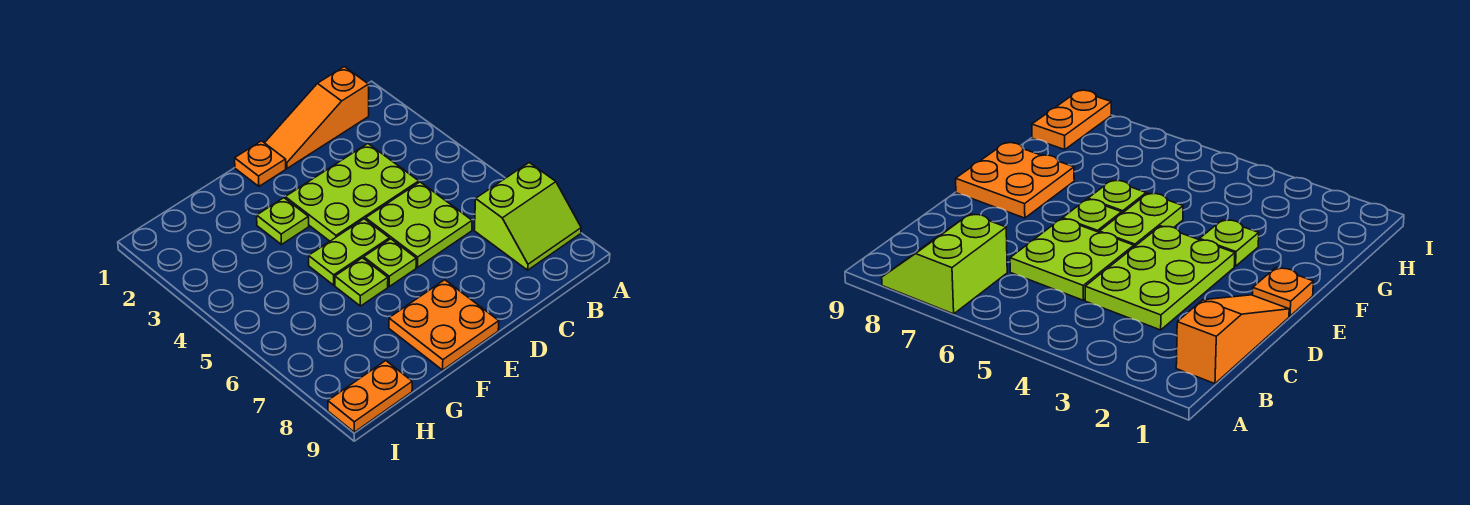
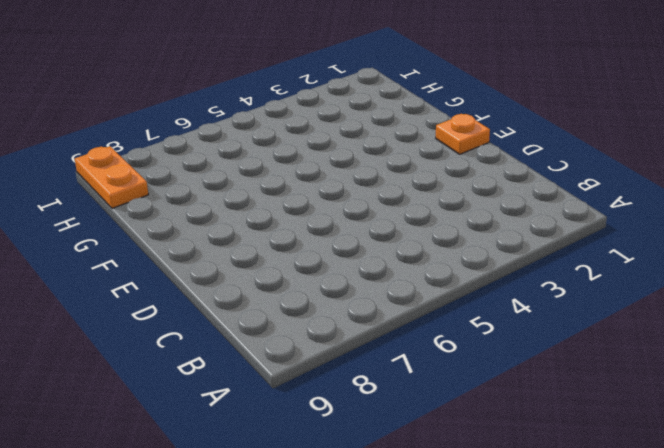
none -> lime slope A7:B8 level 1 top 7
none -> orange slope B1:D1 level 1 top B

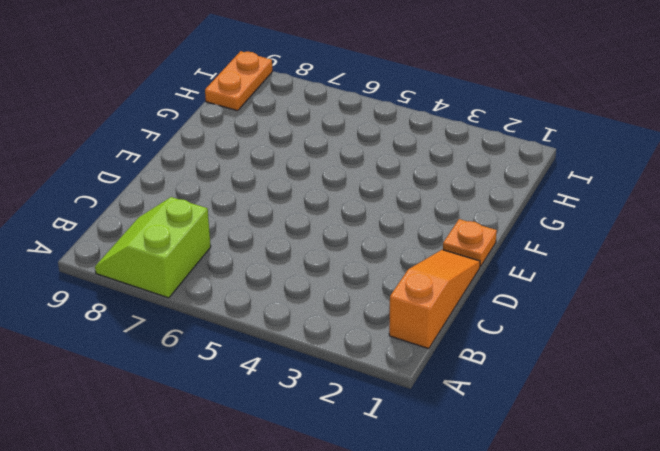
none -> lime plate C3:E4 level 1
none -> lime plate C5:D6 level 1

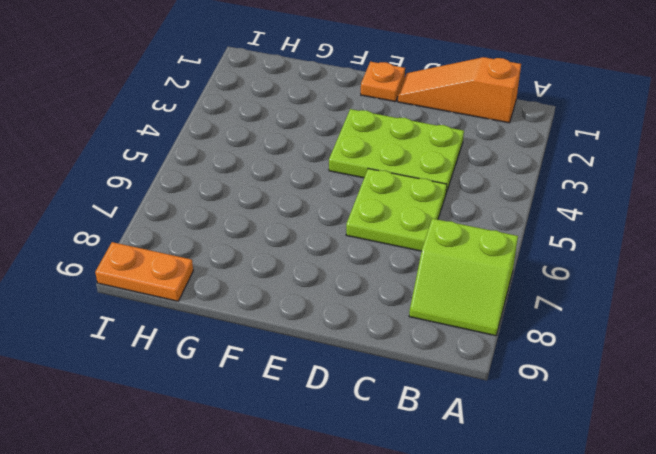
none -> lime plate E5:F5 level 1
none -> lime plate E6 level 1

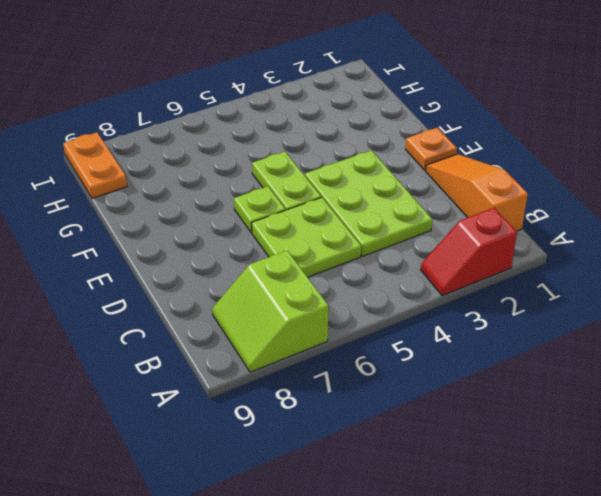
red slope A2:A3 level 1 top 2 -> none
none -> orange plate E8:F9 level 1
none -> lime plate F3 level 1

